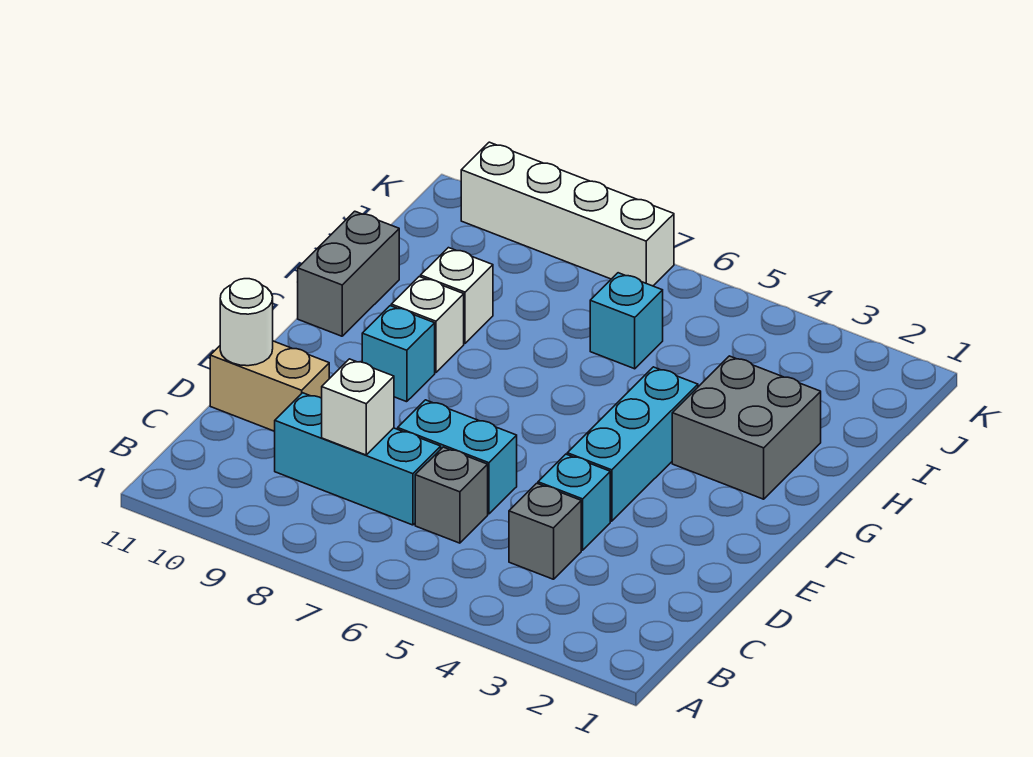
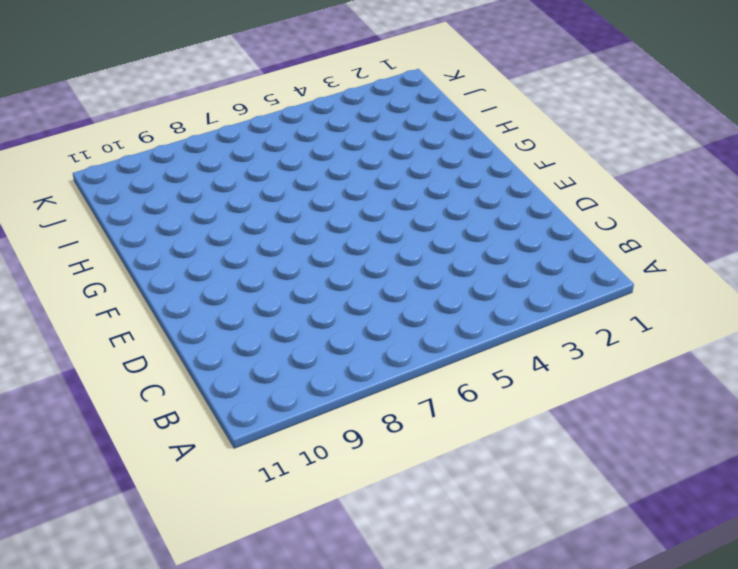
none -> grey brick C4 level 1
none -> grey brick C6 level 1
none -> cyan brick C7:C9 level 1

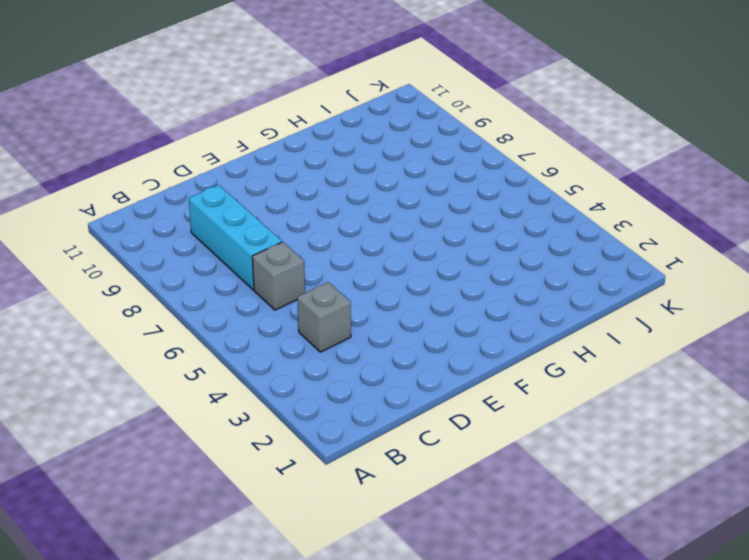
none -> cyan brick D4 level 1
none -> cyan brick D6:D7 level 1
none -> tan brick D10:D11 level 1

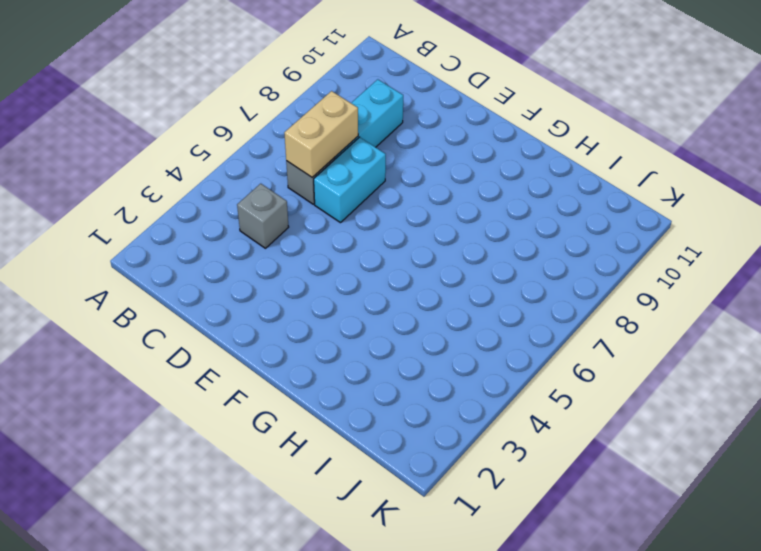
tan brick C6:C7 level 2 -> tan brick D10:D11 level 1
none -> cyan brick D4 level 1
none -> cyan brick E4:G4 level 1
none -> cyan brick F9 level 1

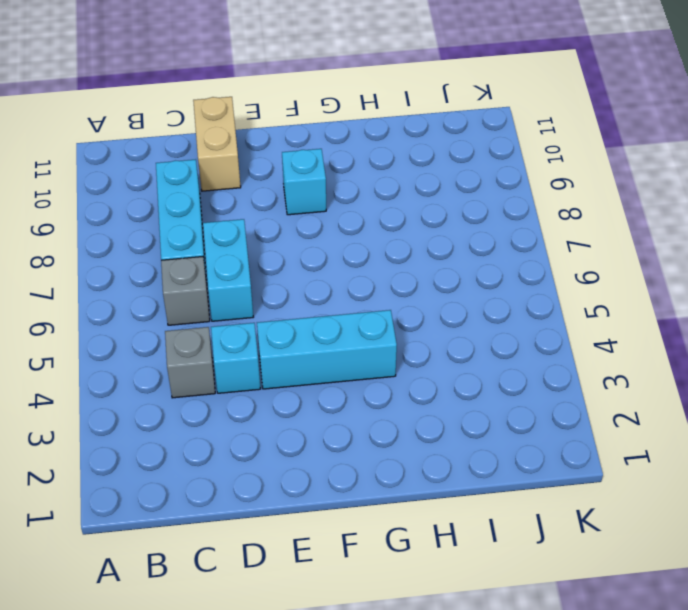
none -> grey brick G2:H3 level 1
none -> white brick G9 level 1
none -> grey brick G11:H11 level 1

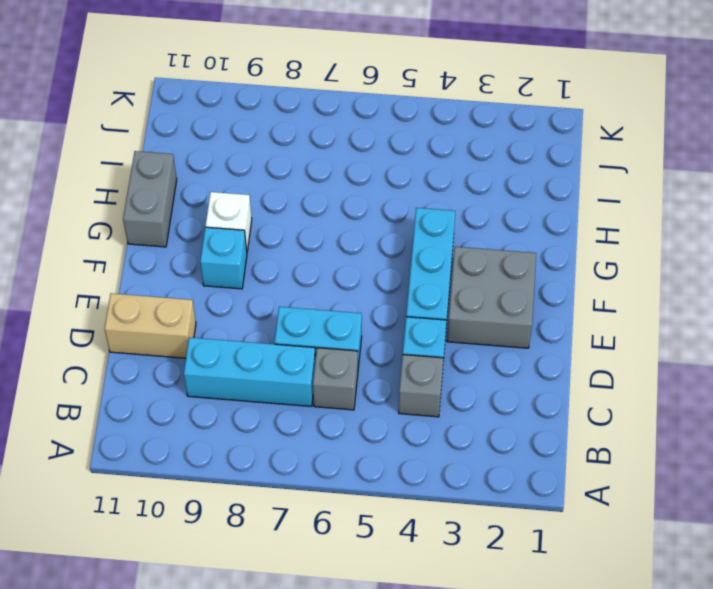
grey brick E2:F3 level 1 -> grey brick G2:H3 level 1
none -> white brick H9 level 1
none -> cyan brick I6 level 1
none -> white brick K7:K10 level 1

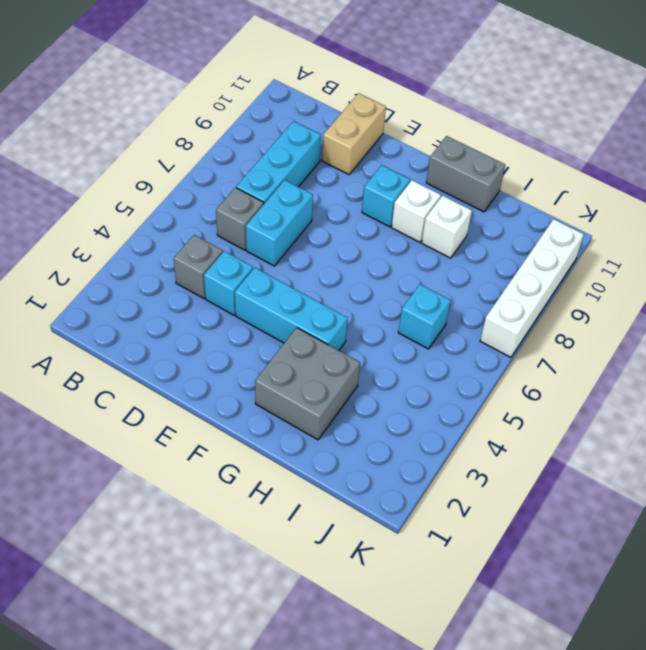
none -> white brick C8 level 2
none -> white round brick D11 level 2

